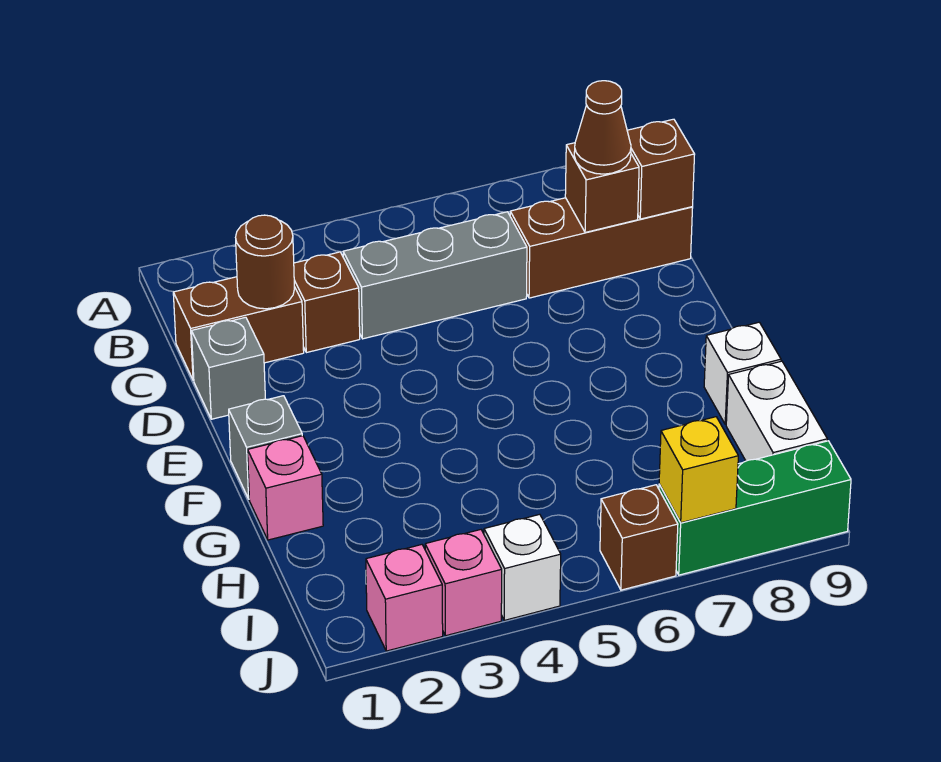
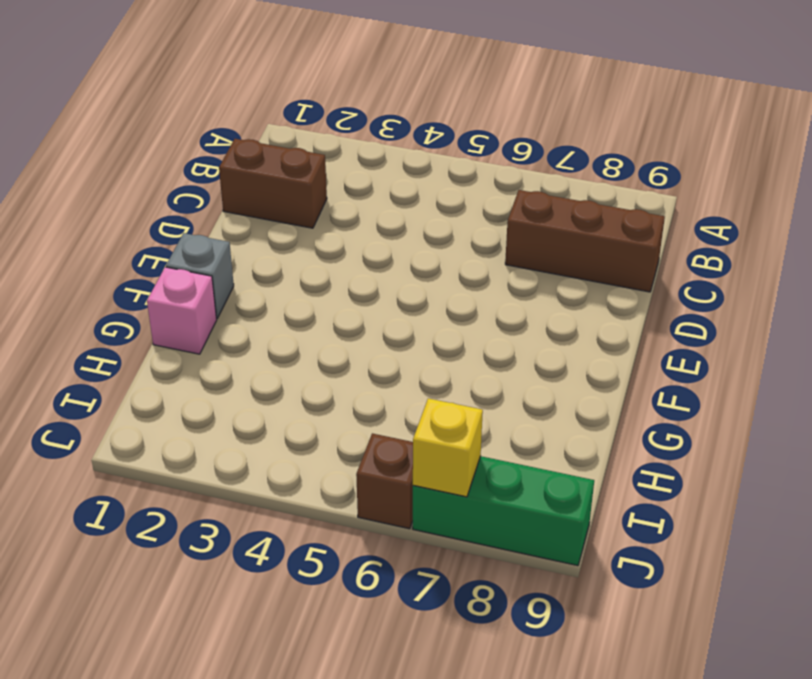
none -> brown brick C3 level 1
none -> grey brick C4:C6 level 1
none -> grey brick D1 level 1

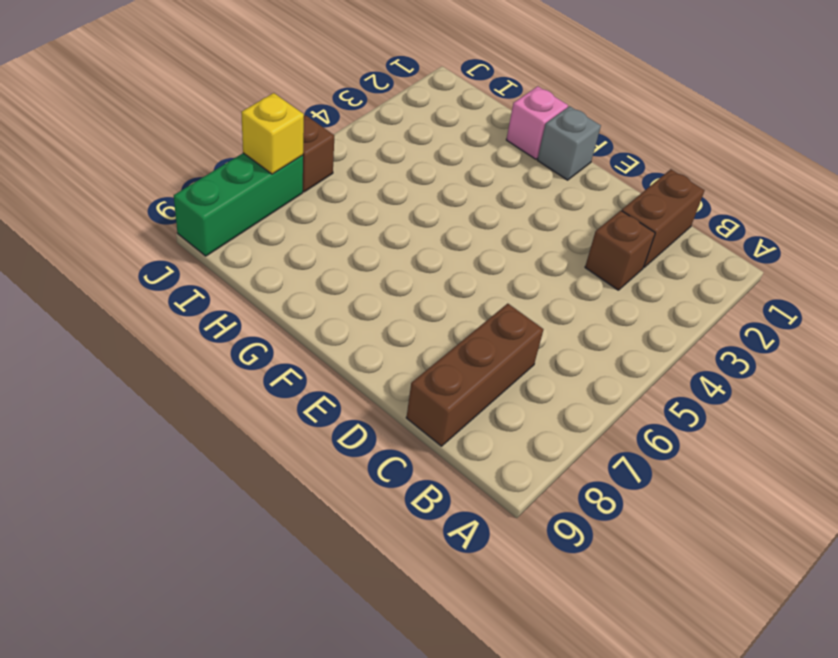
none -> grey brick C4:C6 level 1
none -> grey brick D1 level 1
none -> white brick G9 level 1

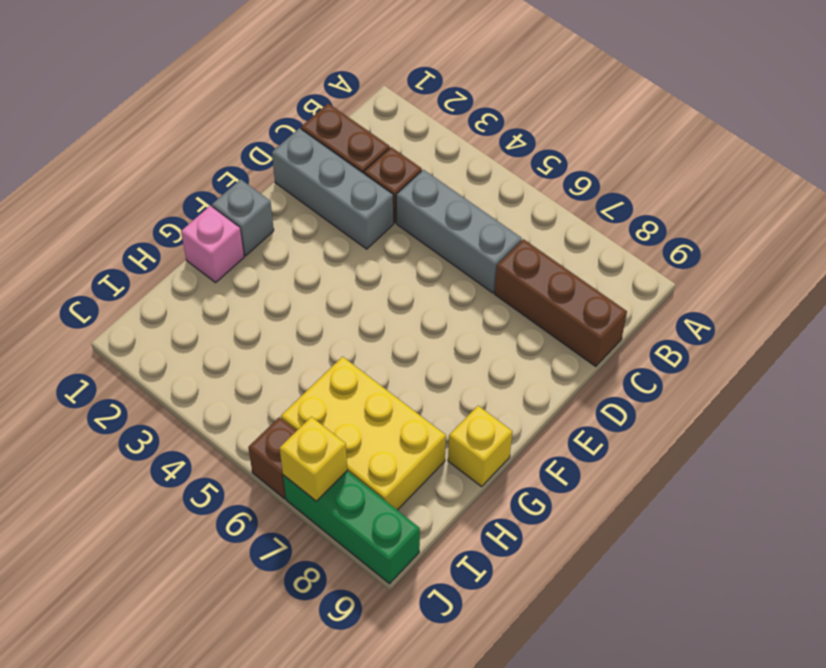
grey brick D1:D3 level 1 -> grey brick D1 level 1
yellow brick G9 level 1 -> white brick G9 level 1
yellow brick H6:I8 level 1 -> none
none -> white brick H9:I9 level 1
none -> pink brick J2 level 1
none -> pink brick J3 level 1

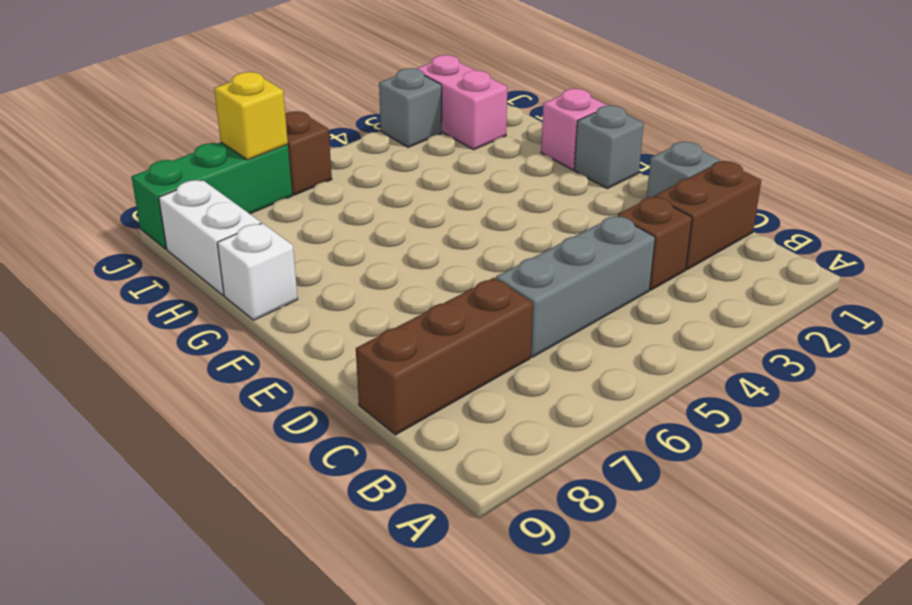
pink brick I2:J2 level 1 -> pink brick J2 level 1
grey brick J3 level 1 -> pink brick J3 level 1
none -> white brick J4 level 1
none -> brown round brick C2 level 2
none -> brown brick C8 level 2

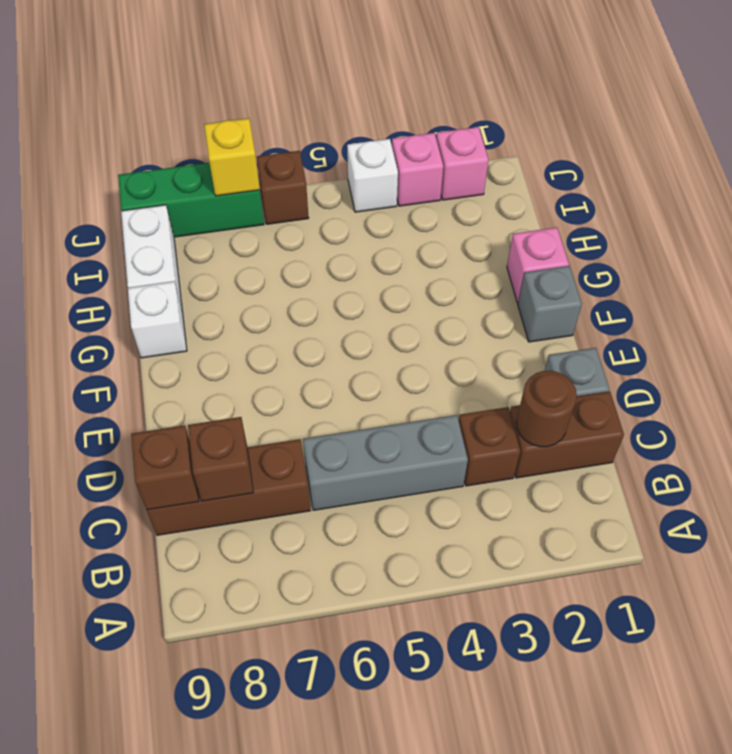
none -> brown cone C8 level 3

